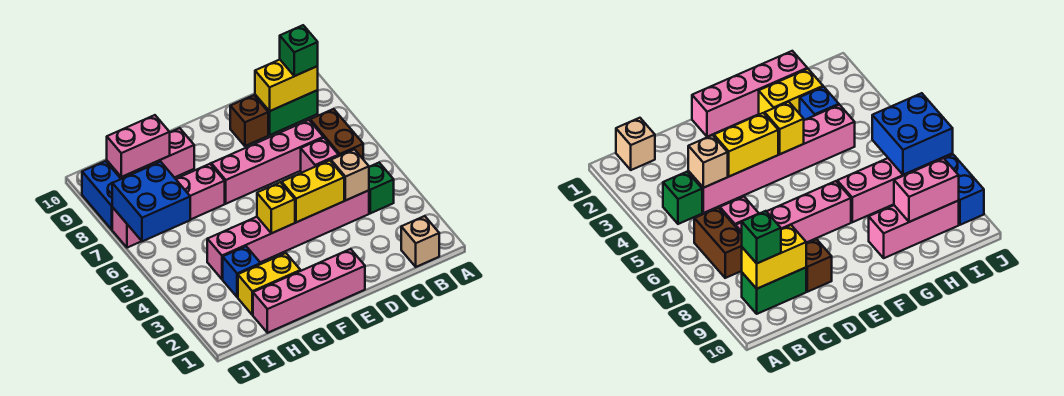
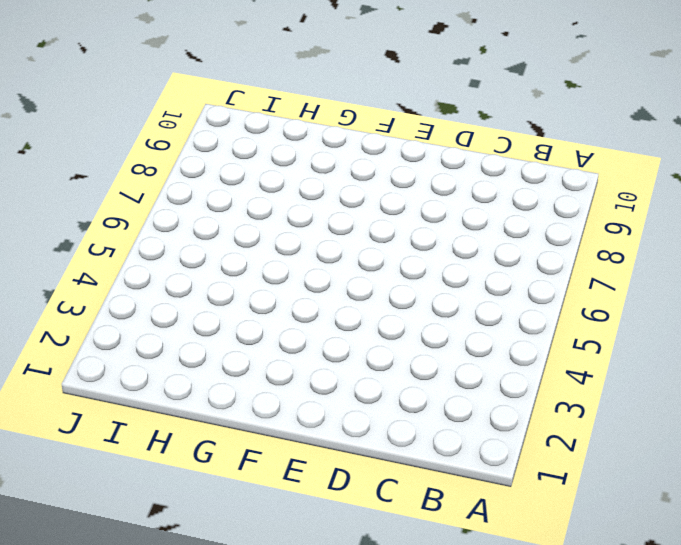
none -> tan brick B1 level 1
none -> green brick B4 level 1
none -> brown brick B6:B7 level 1

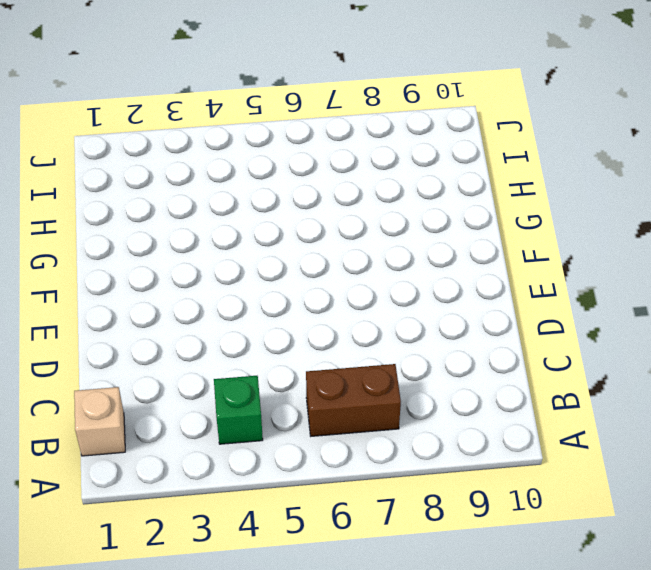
none -> green brick B9:C9 level 1
none -> pink brick C4:H4 level 1
none -> pink brick C6 level 1

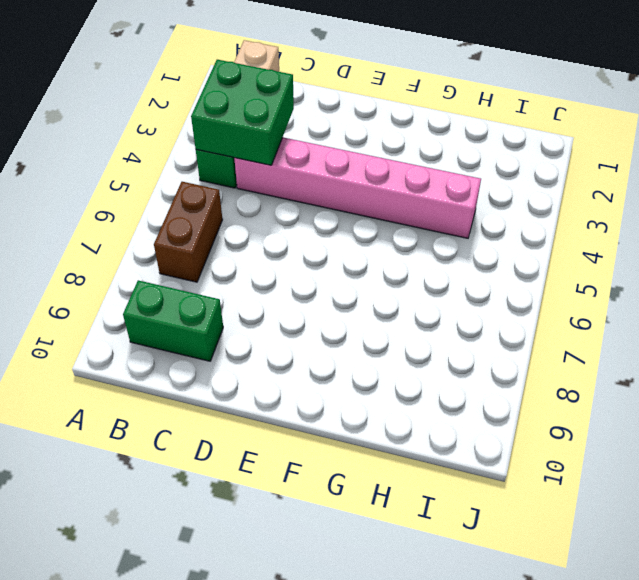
green brick B3:C4 level 2 -> tan brick C4 level 2
none -> pink brick C6 level 1
none -> pink brick C7:F7 level 1
none -> brown brick D9 level 1

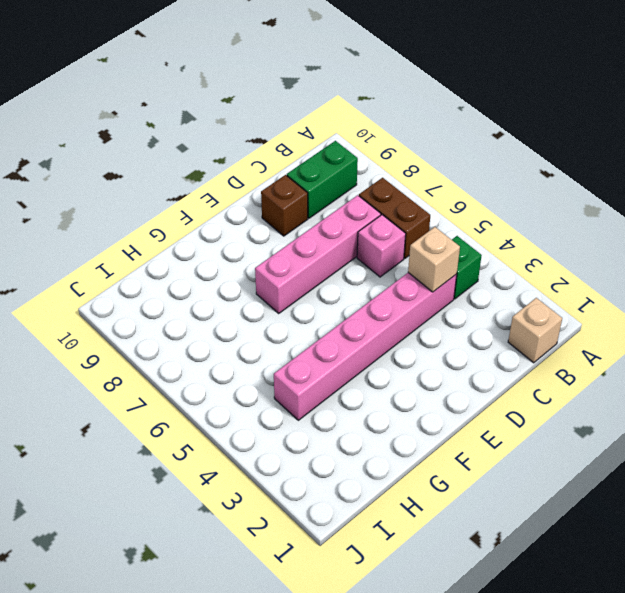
none -> pink brick E1:H1 level 1
none -> yellow brick G2:H2 level 1
none -> pink brick G7:J7 level 1

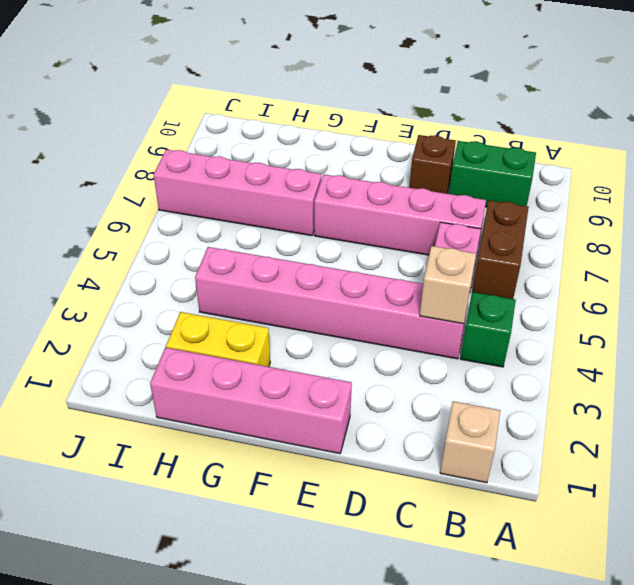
none -> pink brick G9:I9 level 1
none -> blue brick H3 level 1
none -> blue brick J8:J9 level 1

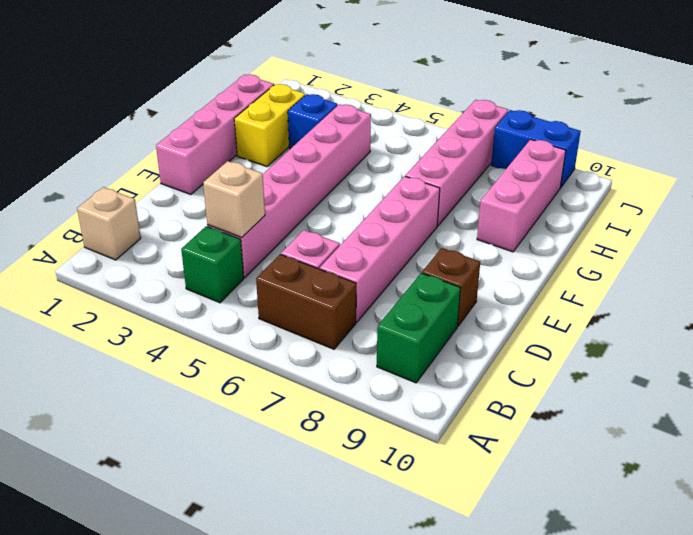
none -> yellow brick B9:C9 level 2
none -> yellow brick D4:E4 level 2
none -> yellow brick F4 level 2

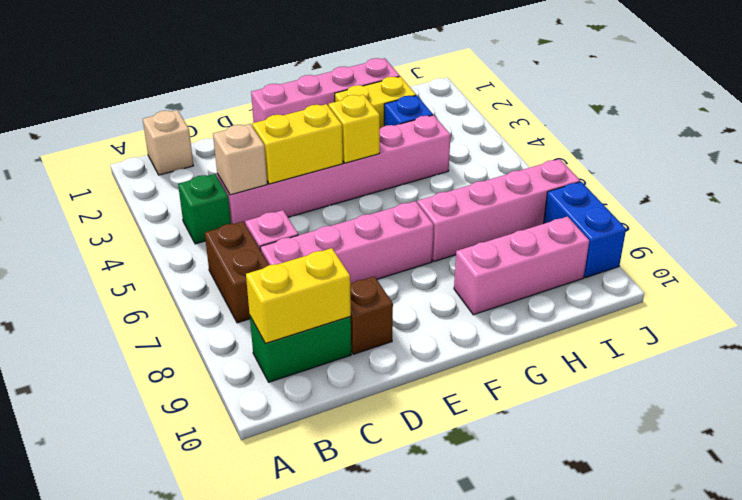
none -> pink brick H9:I9 level 2
none -> blue brick I6:J7 level 2
none -> green brick B9 level 3

